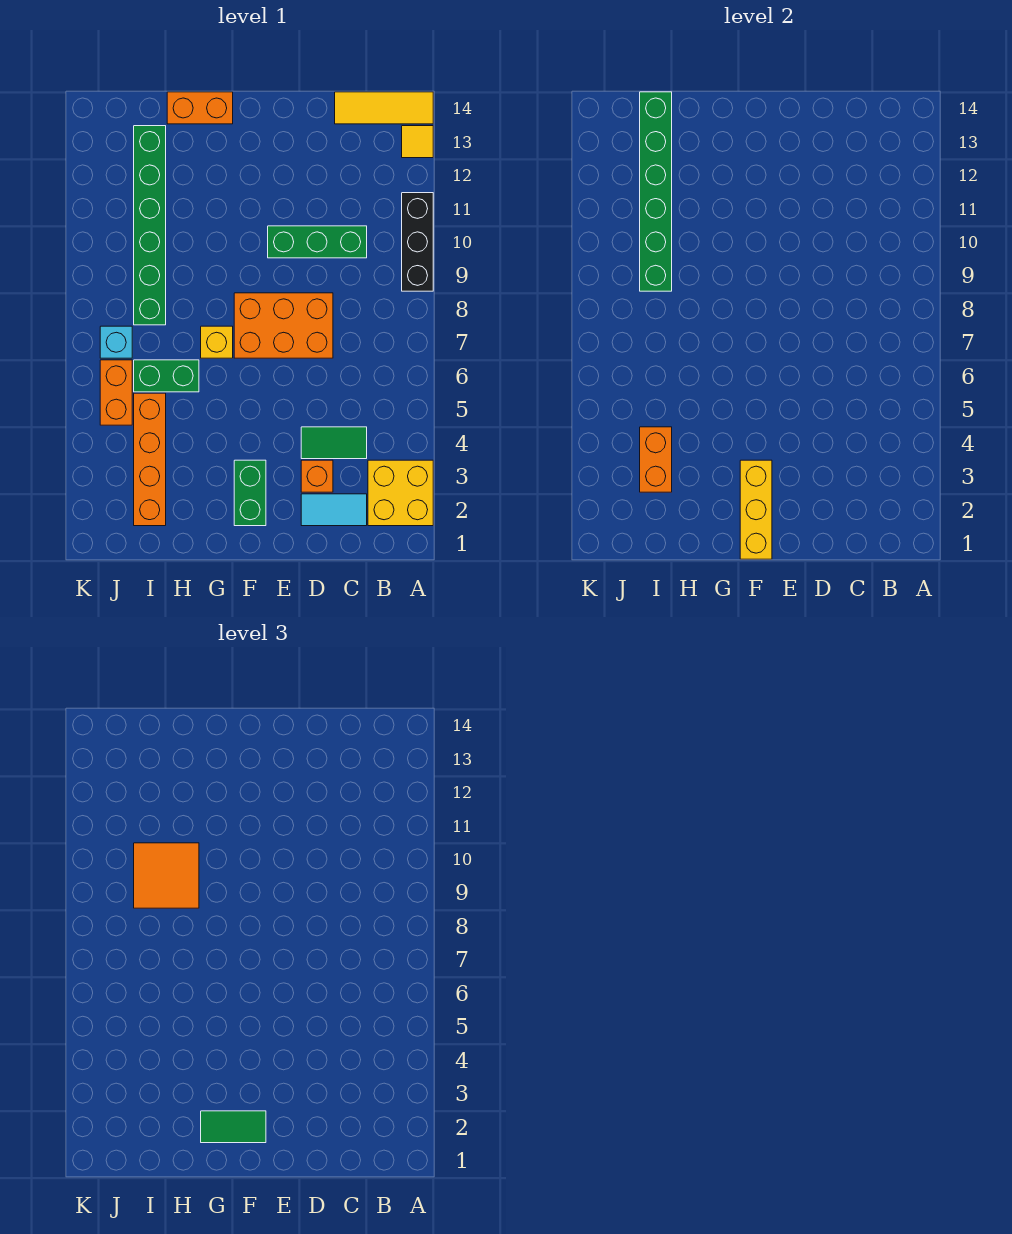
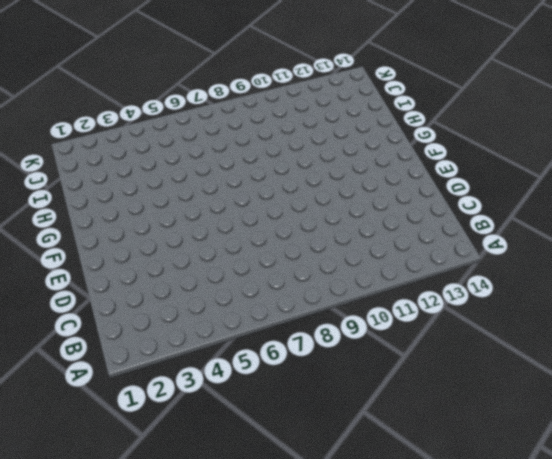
none -> yellow brick A2:B3 level 1
none -> black brick A9:A11 level 1
none -> yellow tile A13 level 1

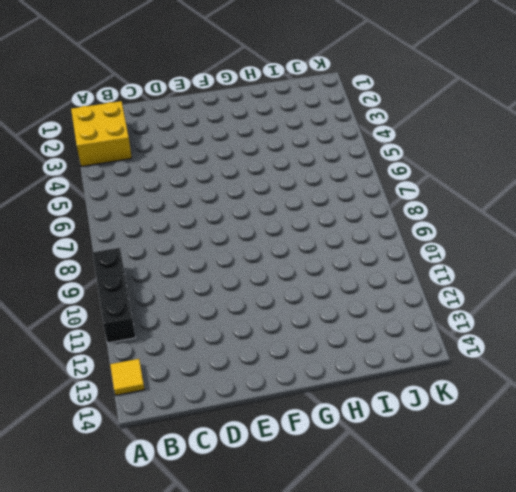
none -> yellow tile A14:C14 level 1
none -> cyan tile C2:D2 level 1
none -> green tile C4:D4 level 1

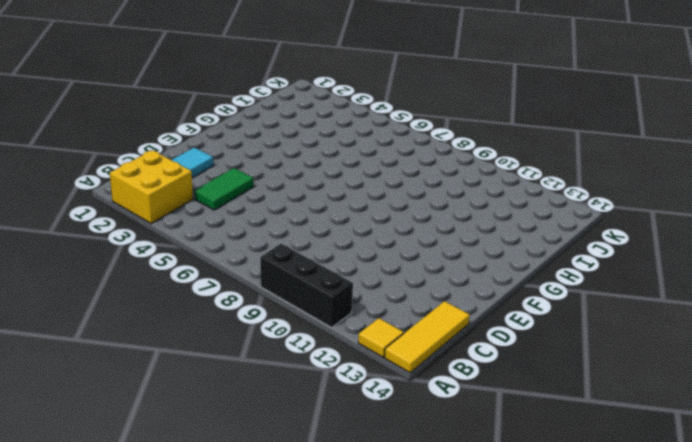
none -> green brick C10:E10 level 1
none -> orange brick D3 level 1
none -> orange brick D7:F8 level 1

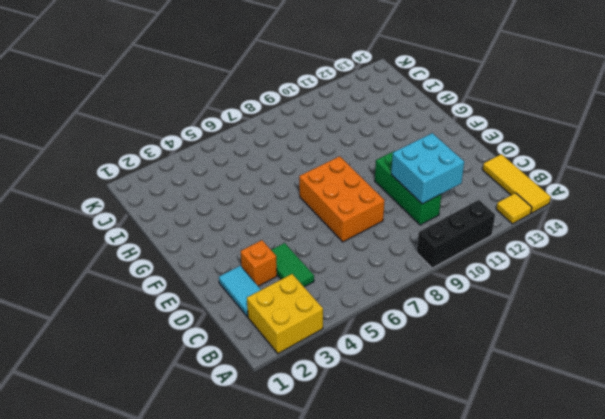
cyan brick C10:D11 level 2 -> none
none -> green brick F2:F3 level 1
none -> yellow brick G7 level 1
none -> orange brick G14:H14 level 1

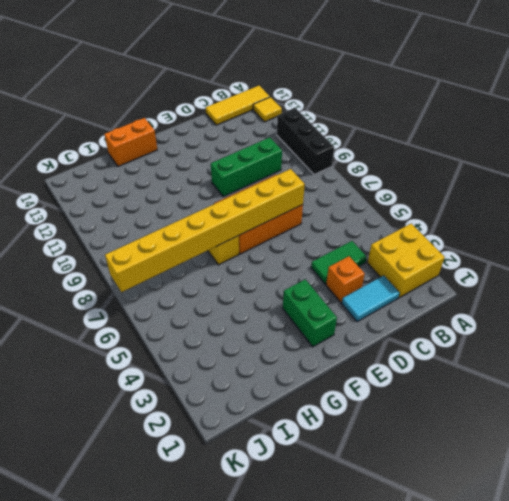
yellow brick D7:K7 level 2 -> none
none -> green brick H6:I6 level 1
none -> orange brick I2:I5 level 1
none -> green brick I8:I13 level 1

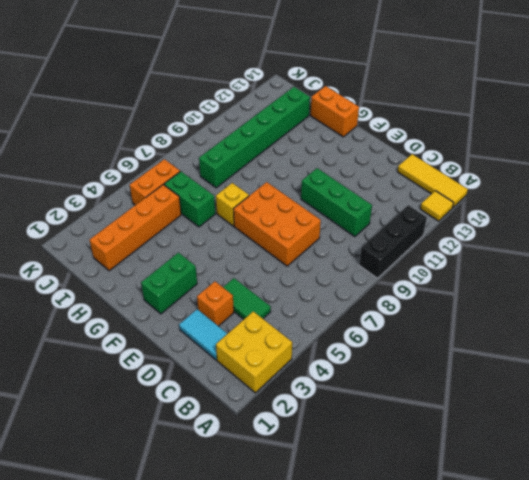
none -> cyan brick J7 level 1
none -> yellow brick F1:F3 level 2
none -> orange brick I3:I4 level 2

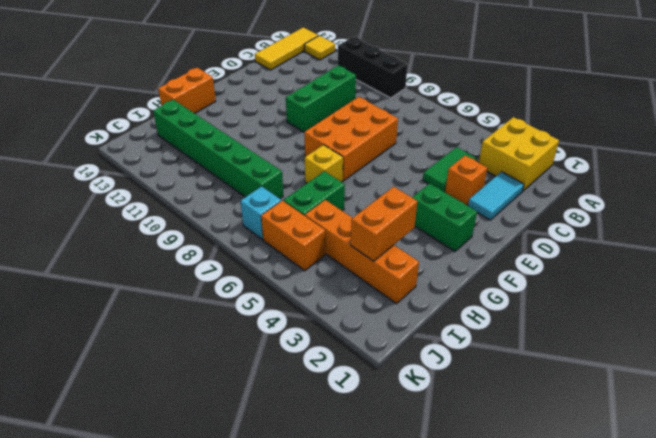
orange brick H3:I3 level 2 -> orange brick I3:I4 level 2
none -> yellow brick F1:F3 level 2
none -> green brick I9:I14 level 2
none -> green tile F2:G2 level 3

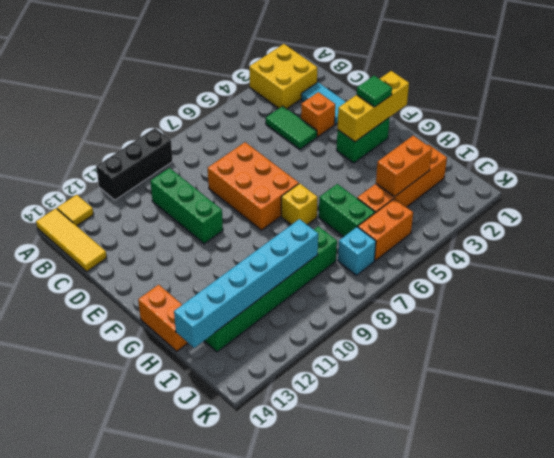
green tile F2 level 3 -> green tile F2:G2 level 3
cyan brick I9:I14 level 2 -> green brick I9:I14 level 2
none -> orange tile H9:I10 level 3

